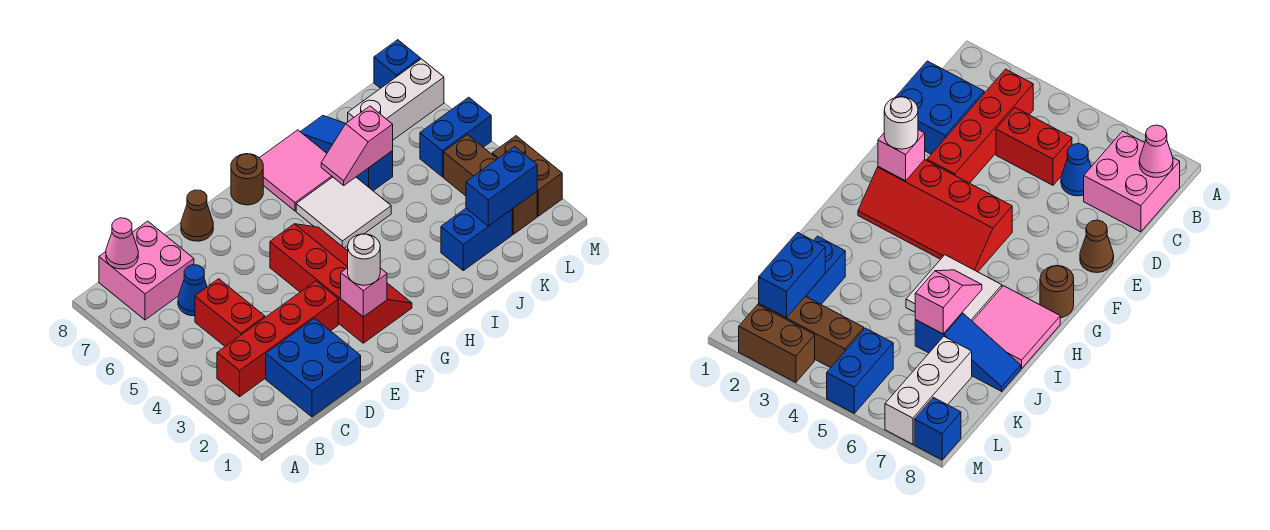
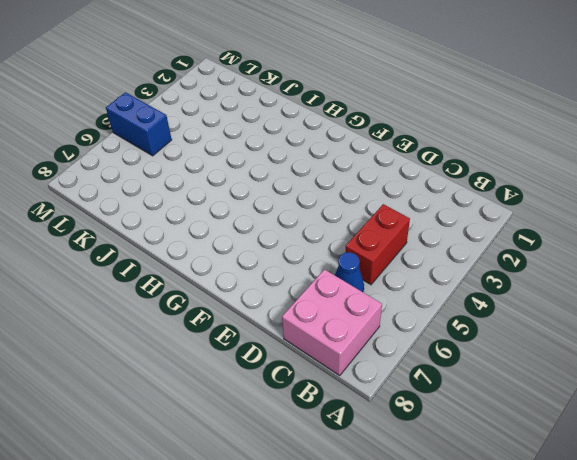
none -> red brick B3:E3 level 1
none -> blue brick C1:D2 level 1
none -> brown cone E8 level 1

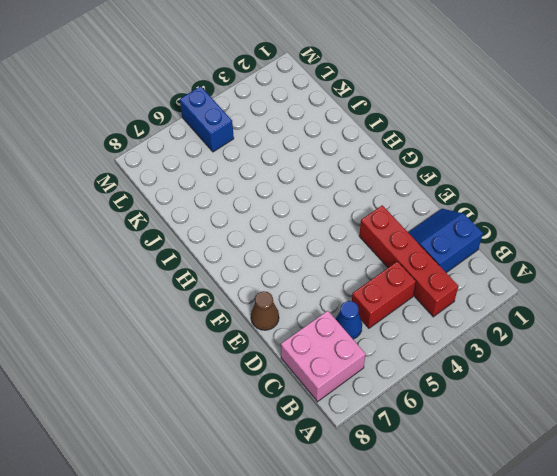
blue slope C1:D2 level 1 top C -> blue brick C1:D2 level 1
none -> red slope F2:G5 level 1 top F
none -> brown round brick G8 level 1
none -> white tile H5:I6 level 1

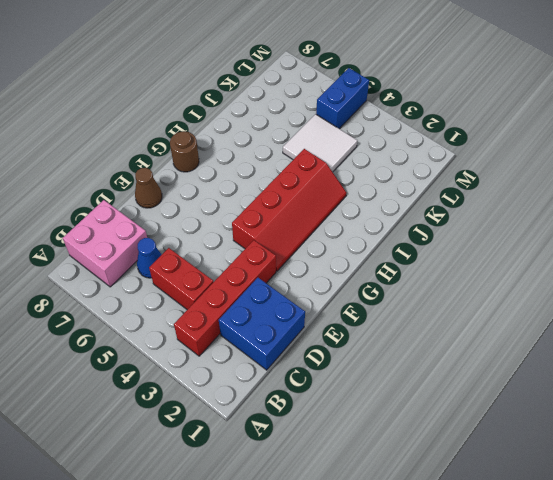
red slope F3:I4 level 1 top 4 -> red slope F2:G5 level 1 top F
white tile J4:K5 level 1 -> white tile H5:I6 level 1
none -> pink tile H7:I8 level 1
none -> blue brick J2:K2 level 1
none -> blue slope J6:J8 level 1 top 6

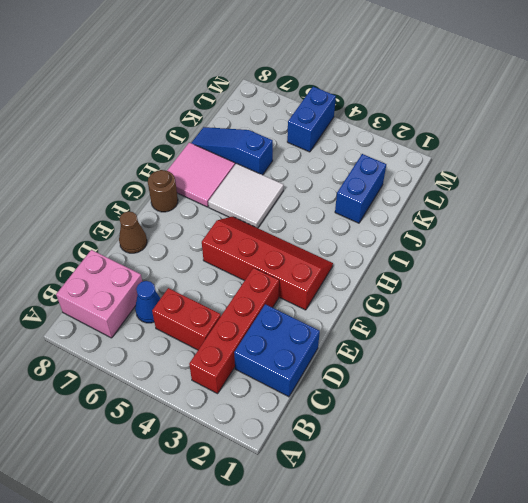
none -> white brick K7:M7 level 1
none -> brown brick L2:L4 level 1
none -> brown brick M2:M3 level 1

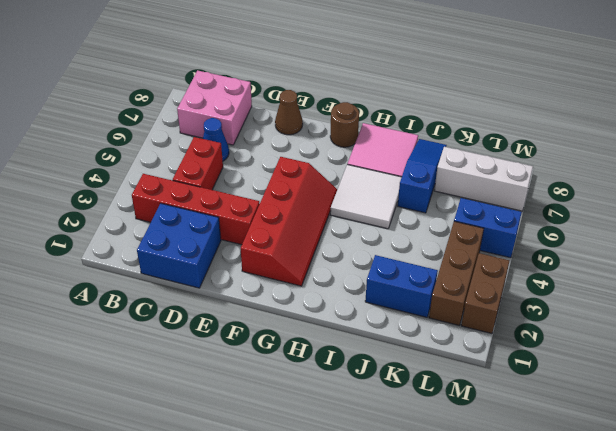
none -> blue brick M8 level 1
none -> pink cone B8 level 2
none -> pink brick F2 level 2

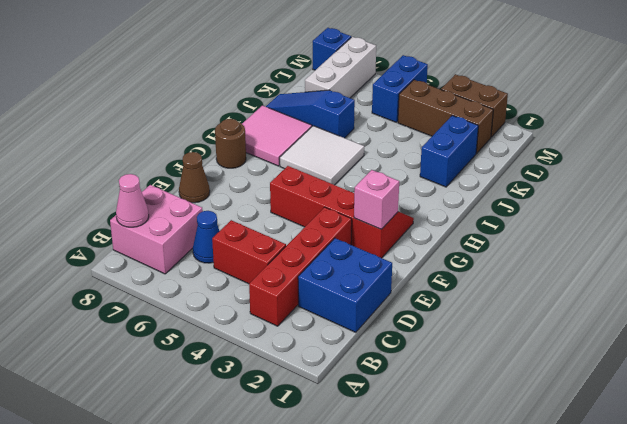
none -> pink slope I6:J6 level 2 top J
none -> blue brick K2:L2 level 2
none -> white round brick F2 level 3

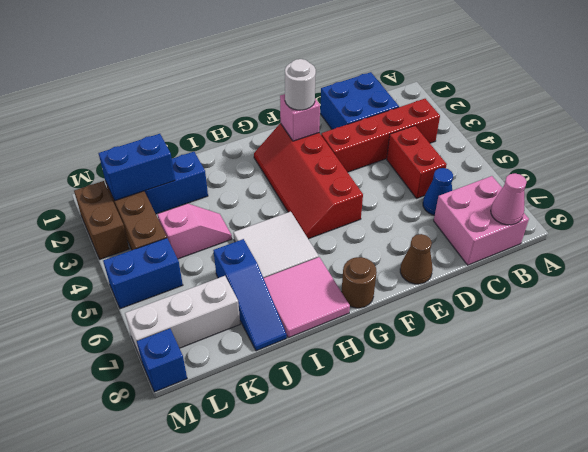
pink slope J4:K4 level 1 top K -> pink slope I6:J6 level 2 top J

